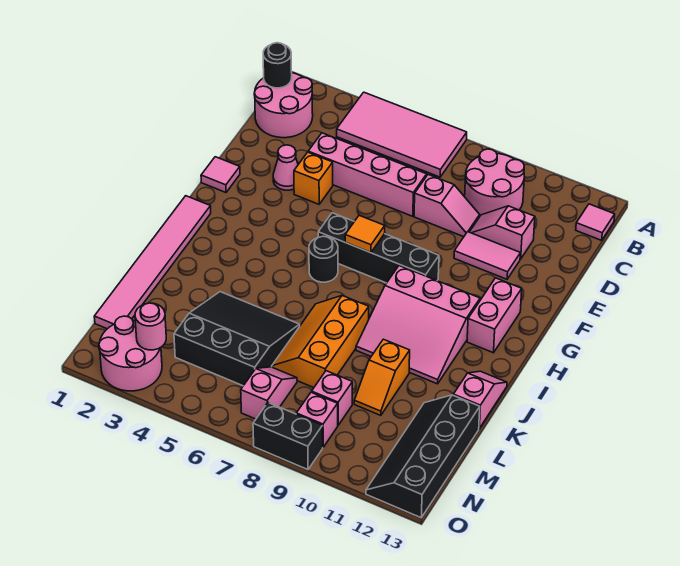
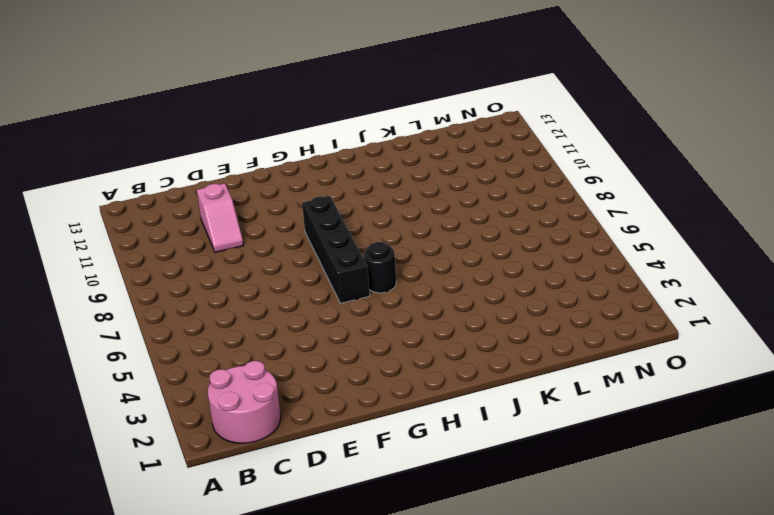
none -> pink tile A4:B7 level 1
none -> pink round brick B9:C10 level 1
none -> pink tile B13 level 1

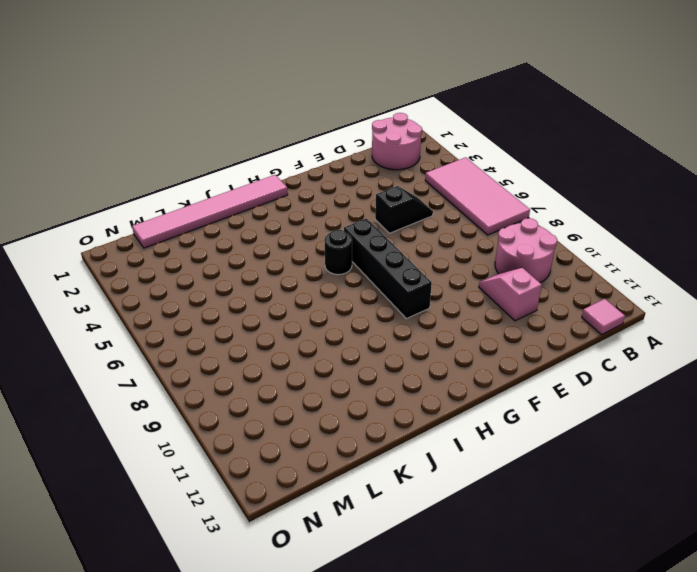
black slope D5:E5 level 1 top E -> pink brick D4:D7 level 1
none -> pink slope D8:D9 level 1 top 8
none -> pink cone E3 level 1
none -> orange brick E4 level 1

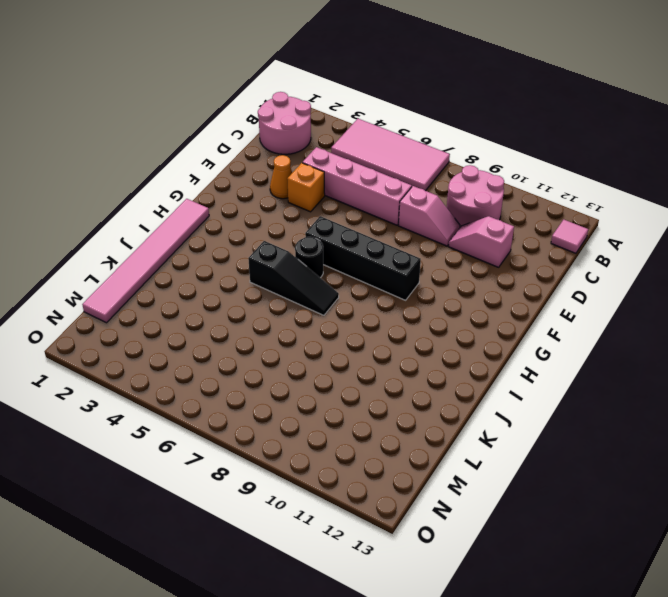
orange cone E3 level 1 -> pink cone E3 level 1
black slope I5:I7 level 1 top 5 -> none
none -> pink tile E10:E11 level 1
none -> pink tile F1 level 1
none -> pink brick G12:H12 level 1

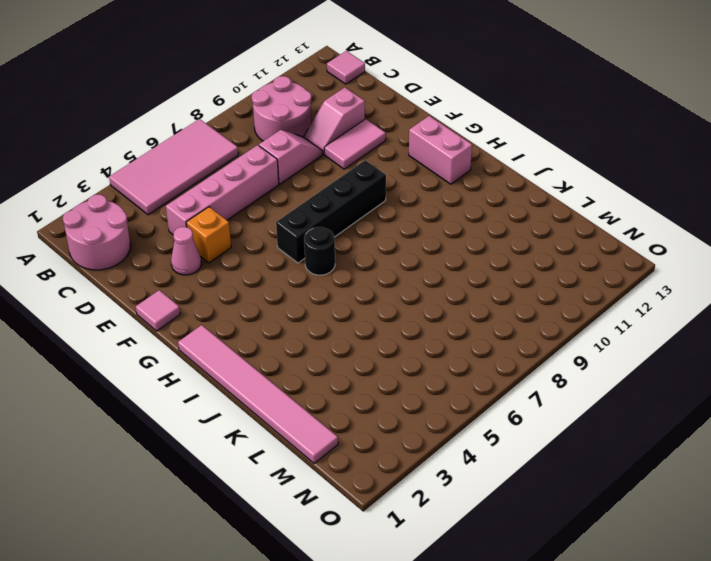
none -> pink slope H9:J11 level 1 top H
none -> orange slope J7:L8 level 1 top 8
none -> pink slope J13:K13 level 1 top K

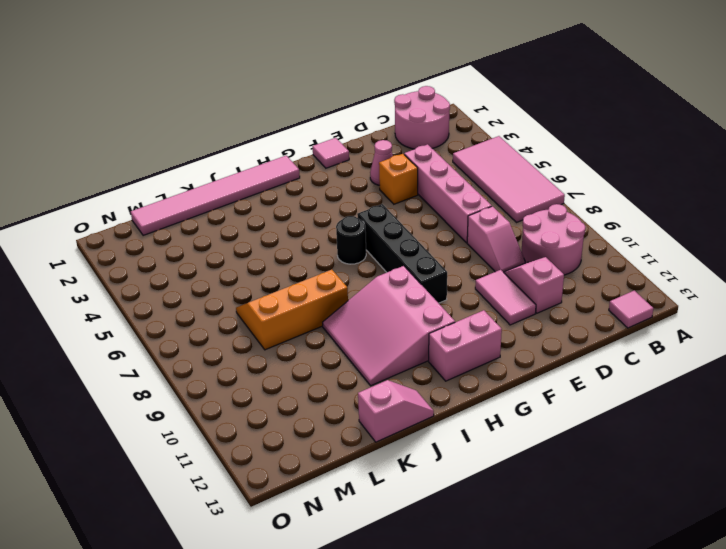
none -> black slope K4:M6 level 1 top M
none -> orange slope K10:L10 level 1 top K
none -> black slope L12:O13 level 1 top 13

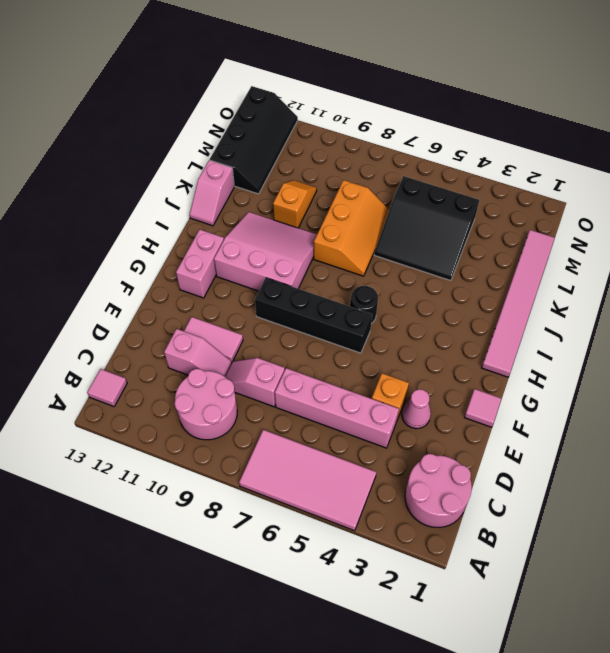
none -> pink slope M7:N7 level 1 top N
none -> pink brick M9 level 1
none -> pink round brick N2:O3 level 1

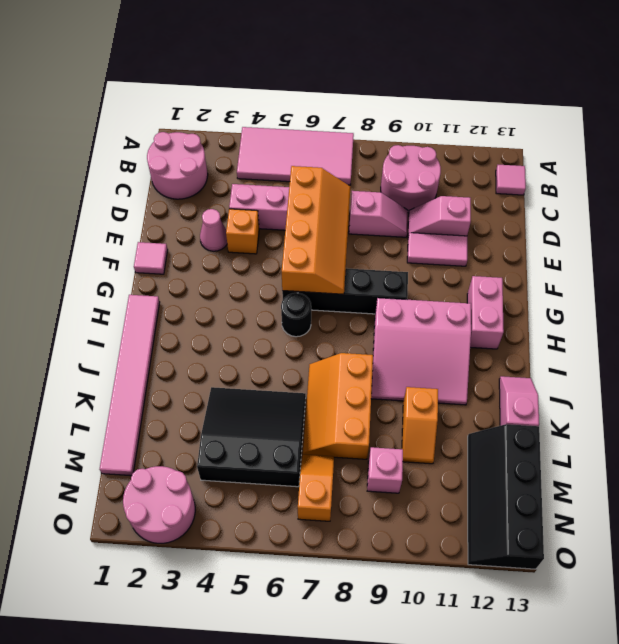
orange slope D6:G7 level 2 top 6 -> orange tile G7 level 2
orange slope M7:N7 level 1 top N -> pink slope M7:N7 level 1 top N
none -> pink brick N9 level 1
none -> black brick O8:O9 level 1
none -> black round brick B1 level 2

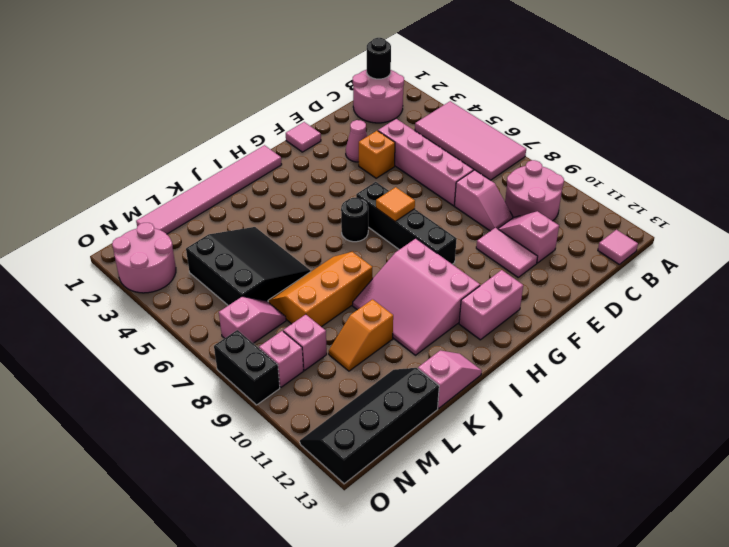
none -> pink round brick N3 level 2

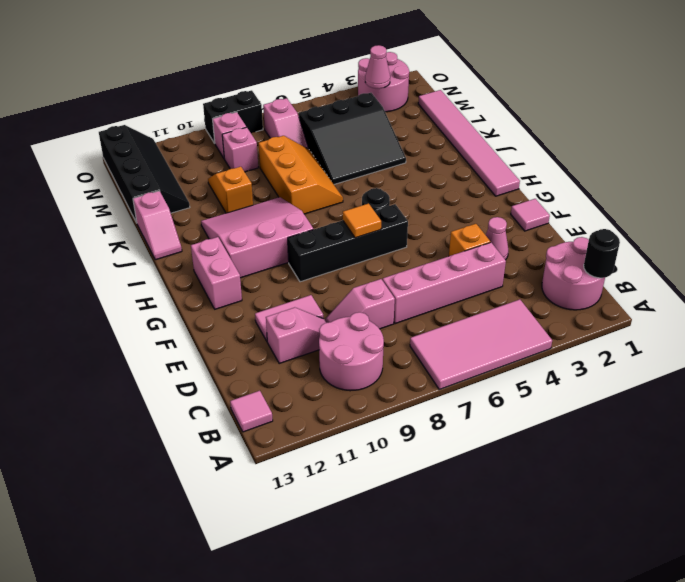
pink cone N3 level 2 -> pink round brick N3 level 2

